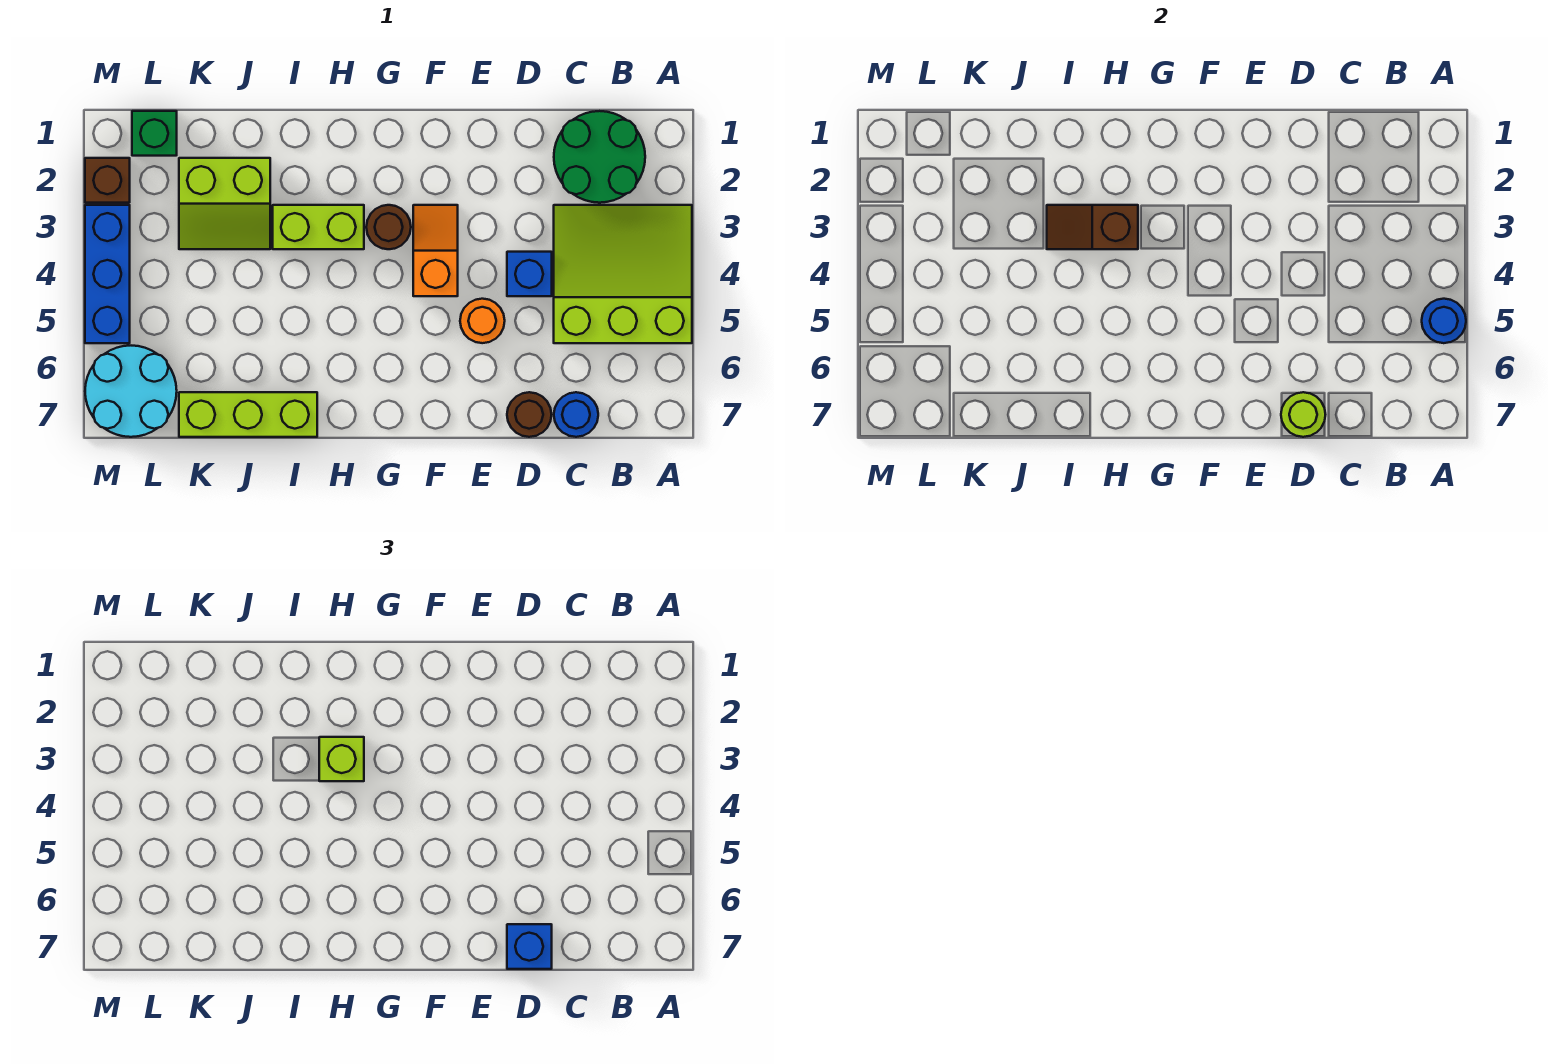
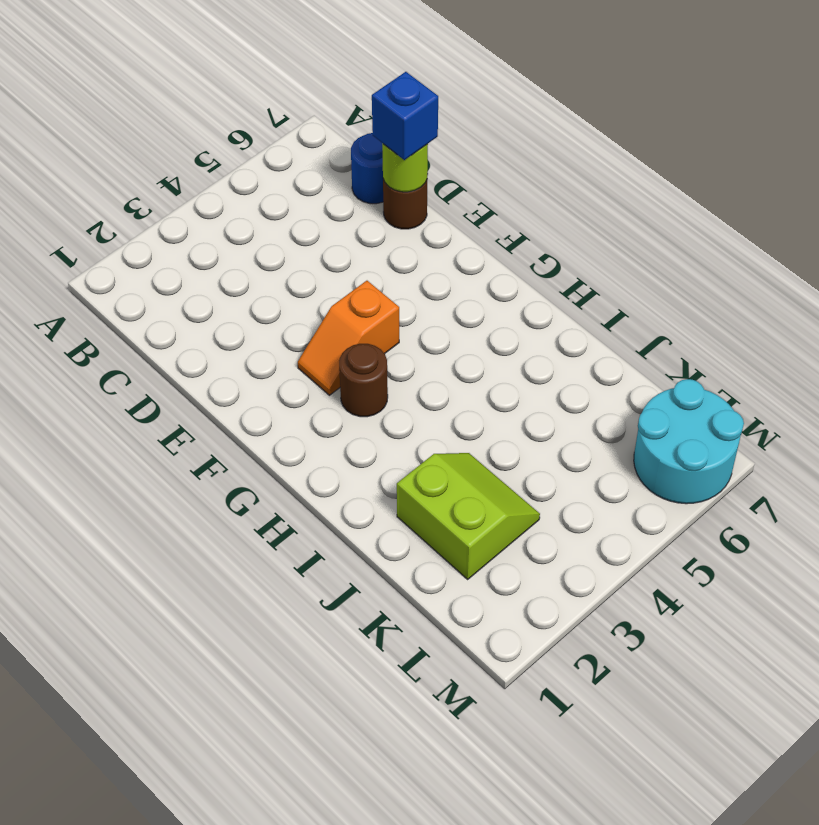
none -> lime slope A3:C5 level 1 top 5
none -> green round brick B1:C2 level 1
none -> blue brick D4 level 1

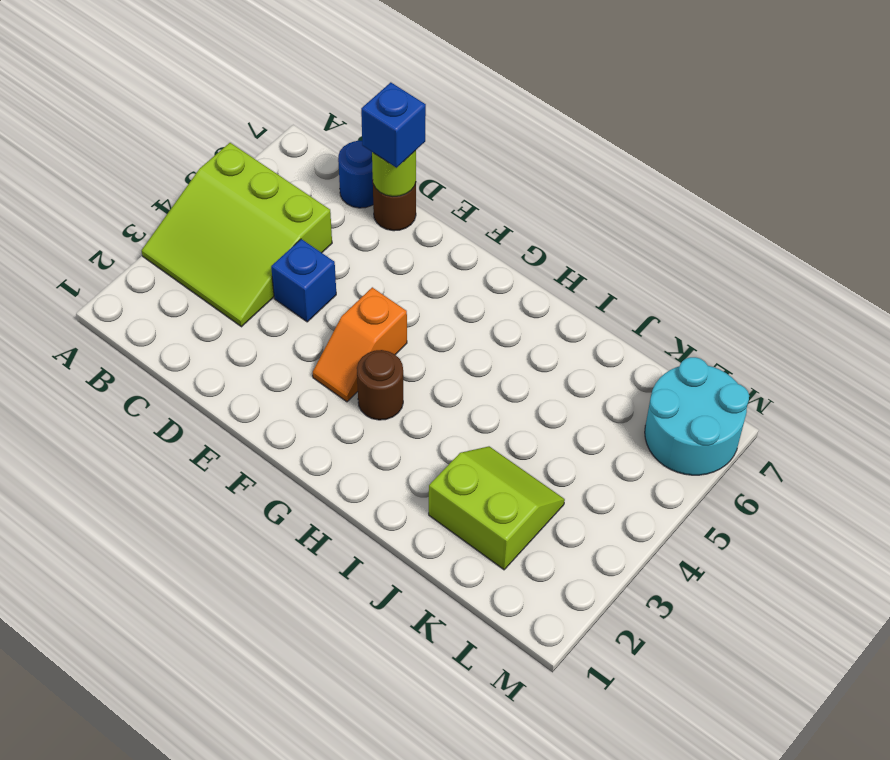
none -> green round brick B1:C2 level 1
none -> orange round brick E5 level 1
none -> lime brick H3:I3 level 1

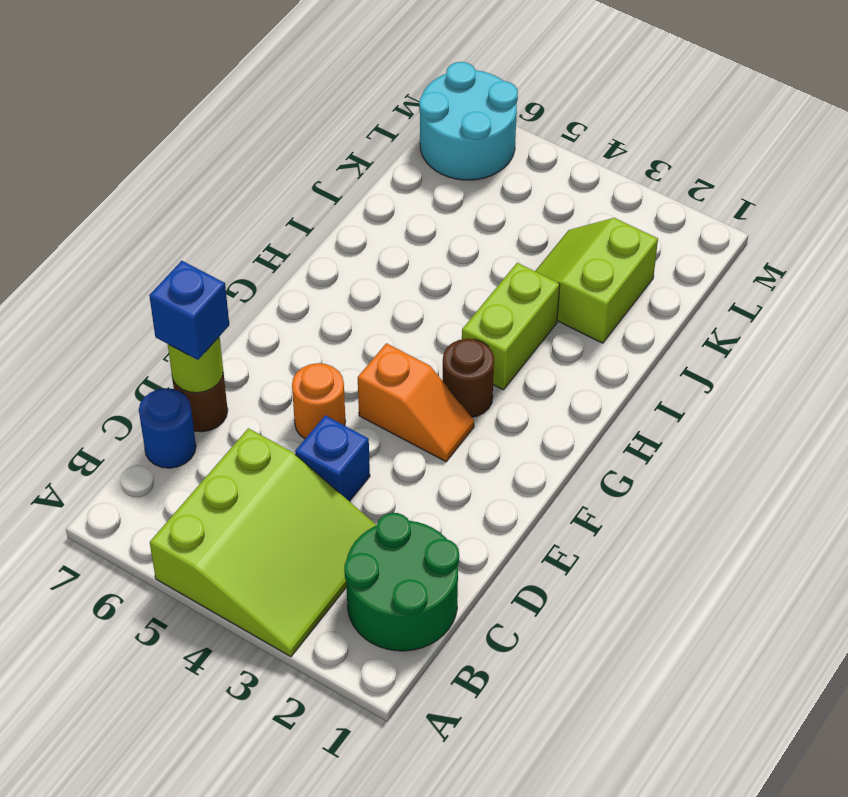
none -> lime brick I7:K7 level 1
none -> green brick L1 level 1
none -> brown brick M2 level 1

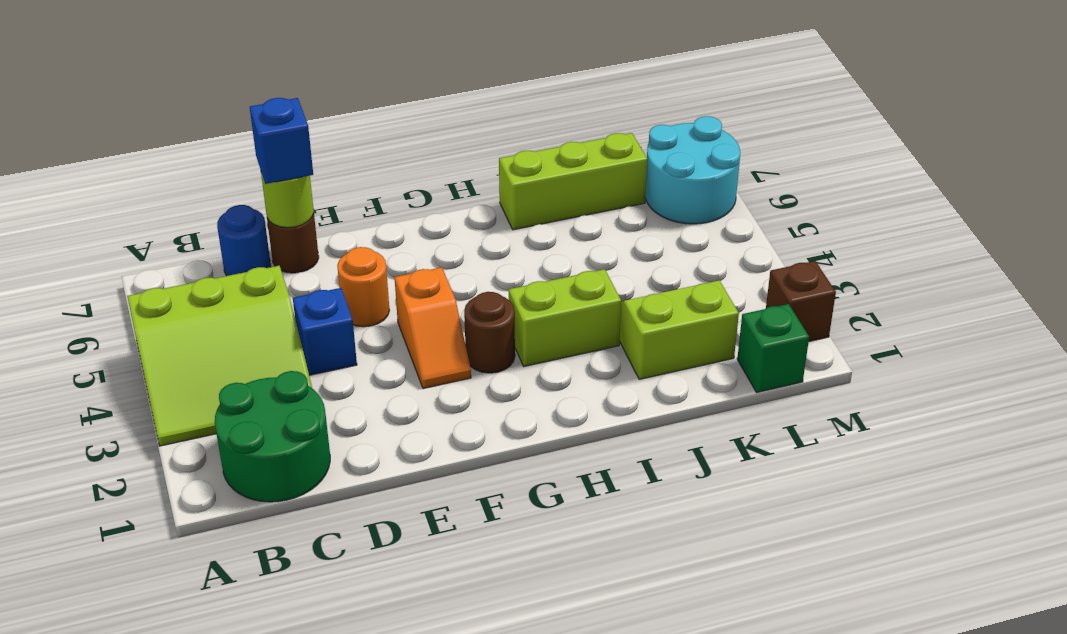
none -> blue brick M3:M5 level 1
none -> blue round brick A5 level 2
none -> brown slope H3:I3 level 2 top H

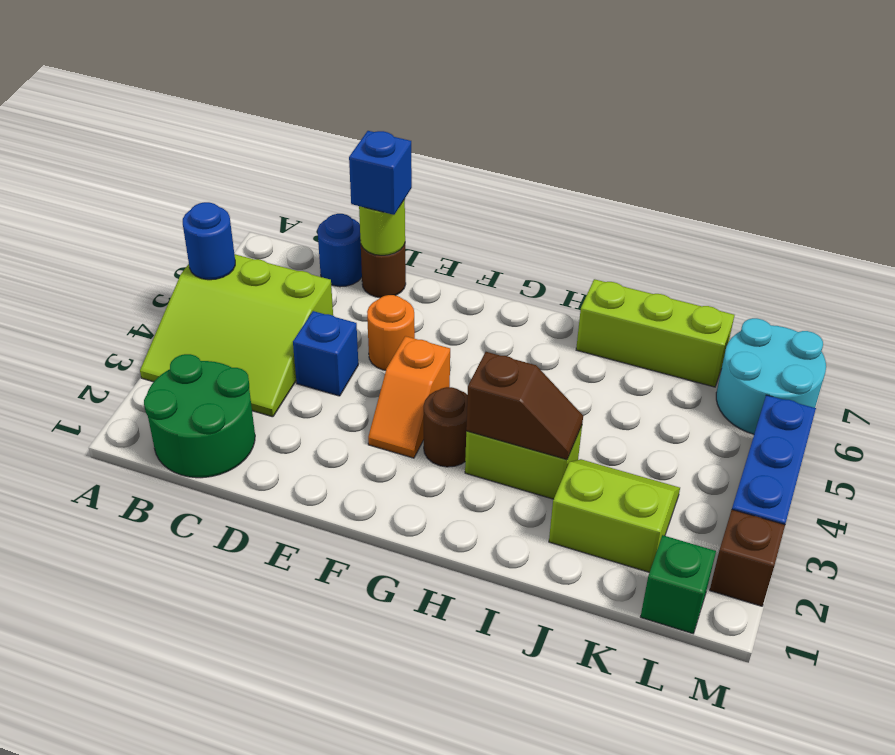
none -> lime brick H3 level 3

